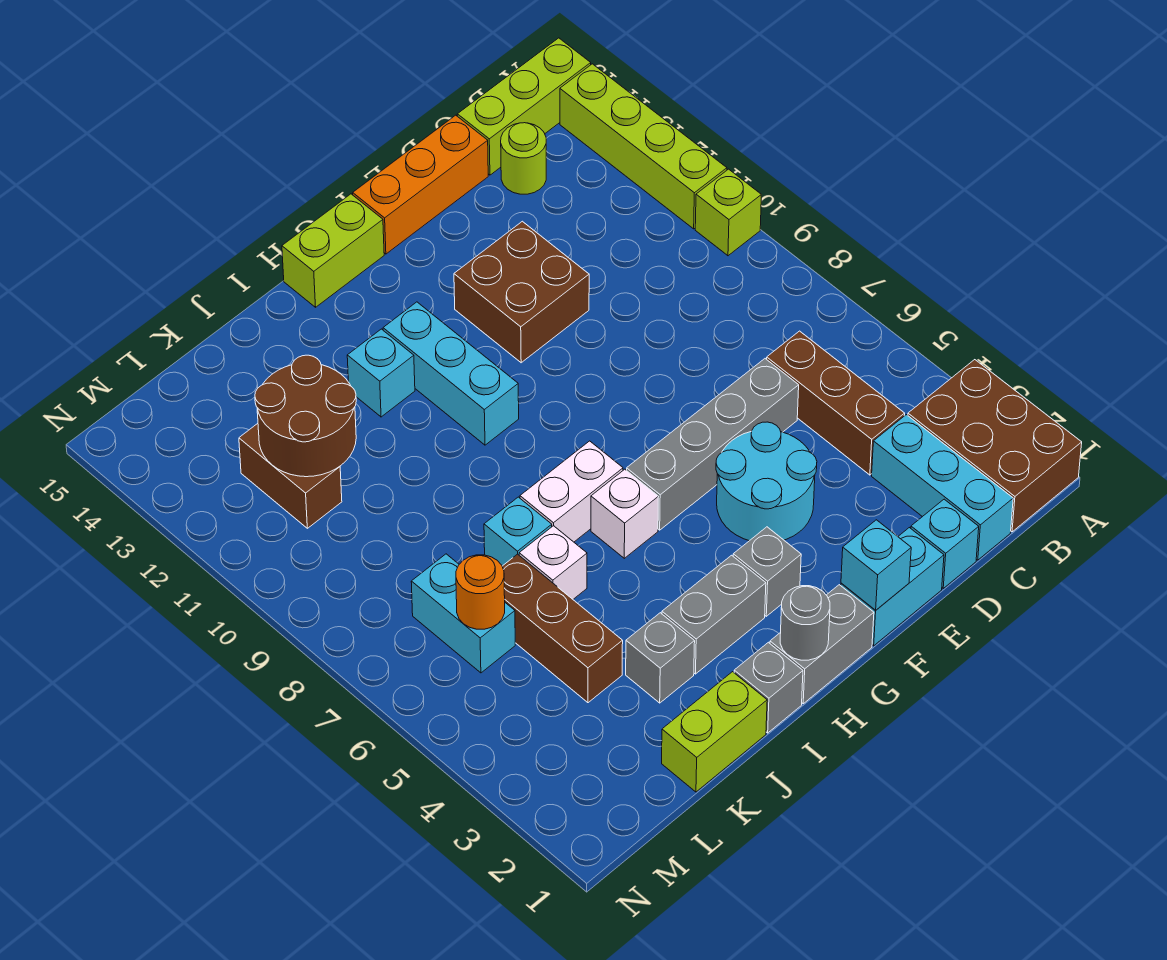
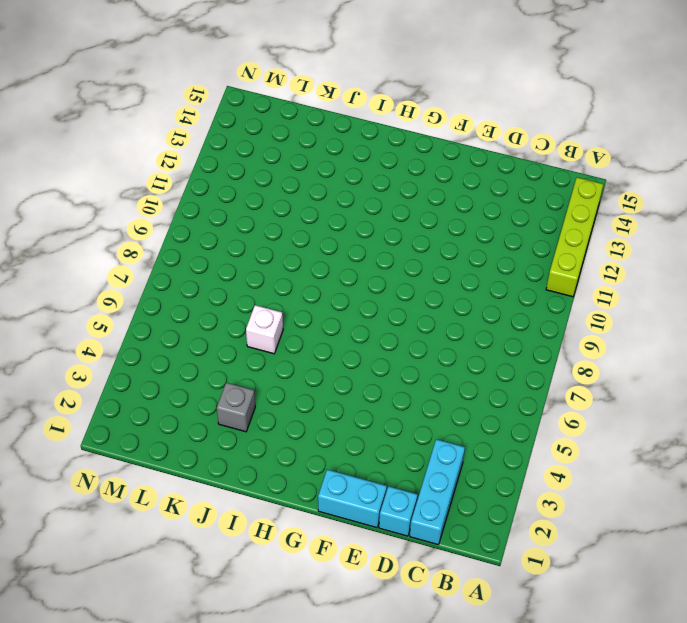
none -> brown brick A1:B3 level 1
none -> lime brick A10 level 1
none -> lime brick A15:C15 level 1
none -> brown brick C4:C6 level 1

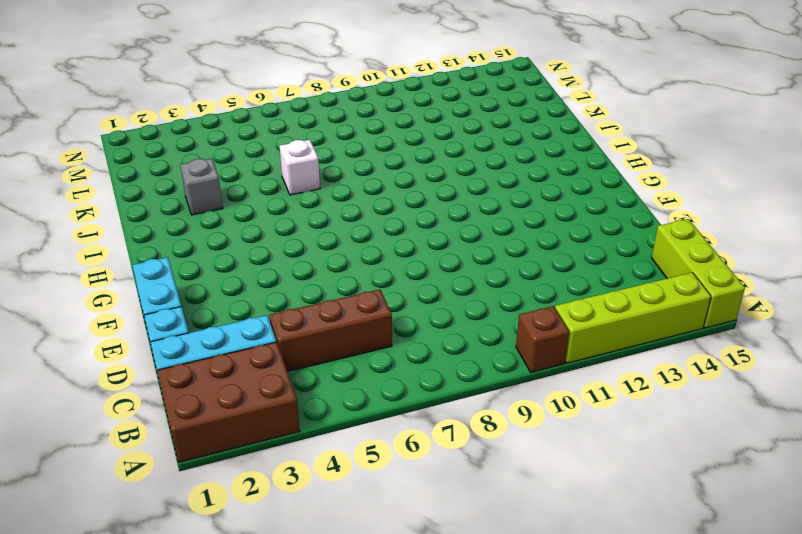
brown brick A10 level 1 -> lime brick A10 level 1
none -> lime round brick C14 level 1
none -> grey brick D6:G6 level 1
none -> orange brick D15:F15 level 1
none -> cyan round brick E4:F5 level 1

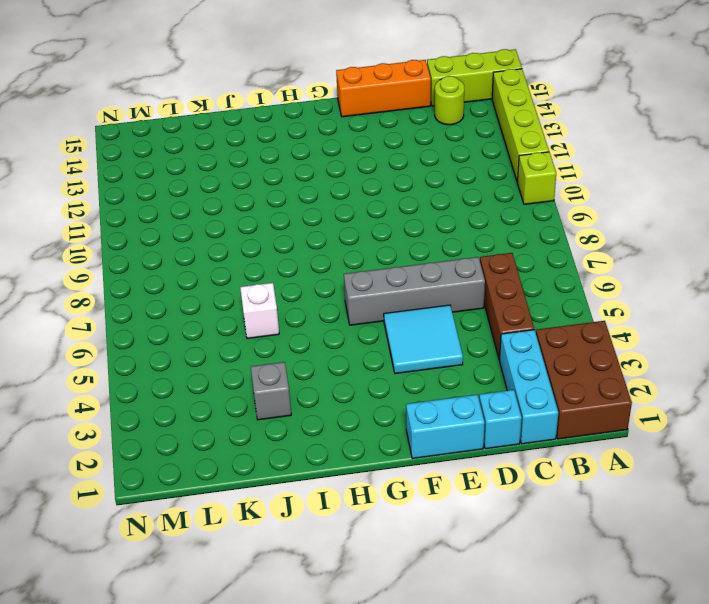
cyan tile E4:F5 level 1 -> cyan round brick E4:F5 level 1
none -> brown brick E11:F12 level 1
none -> grey brick G1:H1 level 1
none -> grey brick G3 level 1
none -> lime brick G15:H15 level 1

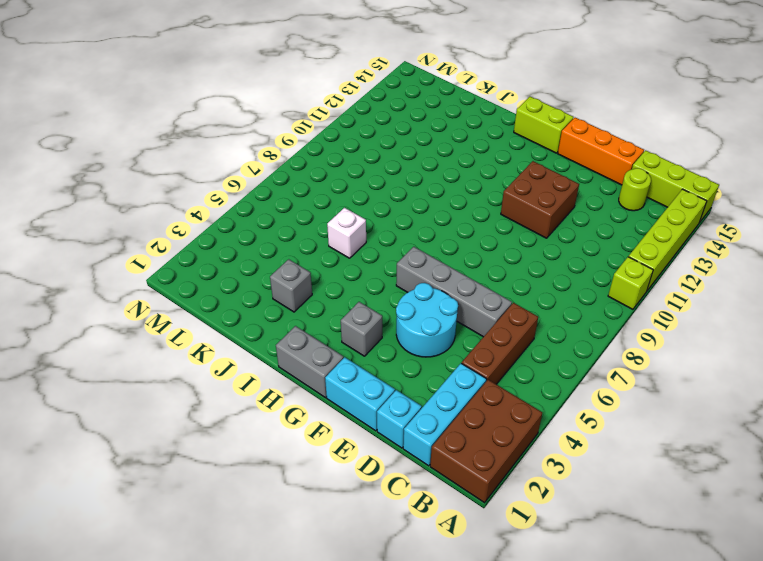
none -> grey brick H3:I3 level 1
none -> white brick H6 level 1
none -> white brick H7:I7 level 1
none -> cyan brick H10:H12 level 1

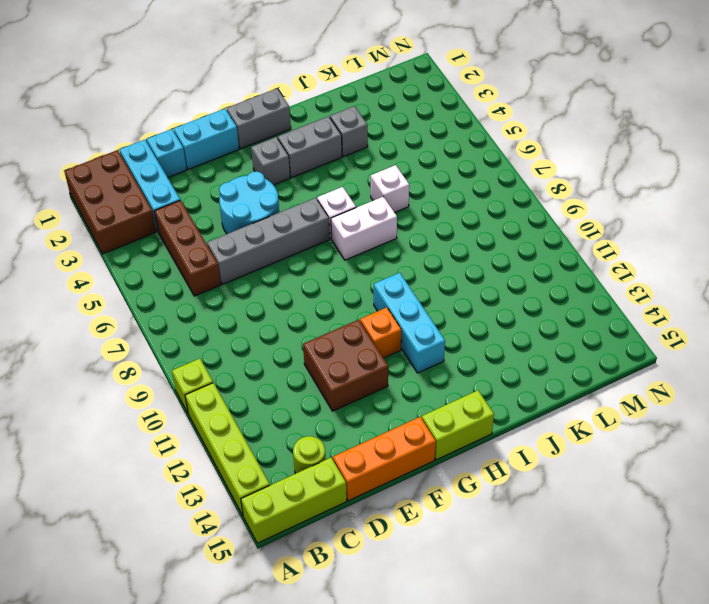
orange brick G11 level 1 -> none
none -> grey brick I1 level 1
none -> cyan brick I12 level 1
none -> lime brick J1:K1 level 1
none -> cyan brick J7 level 1

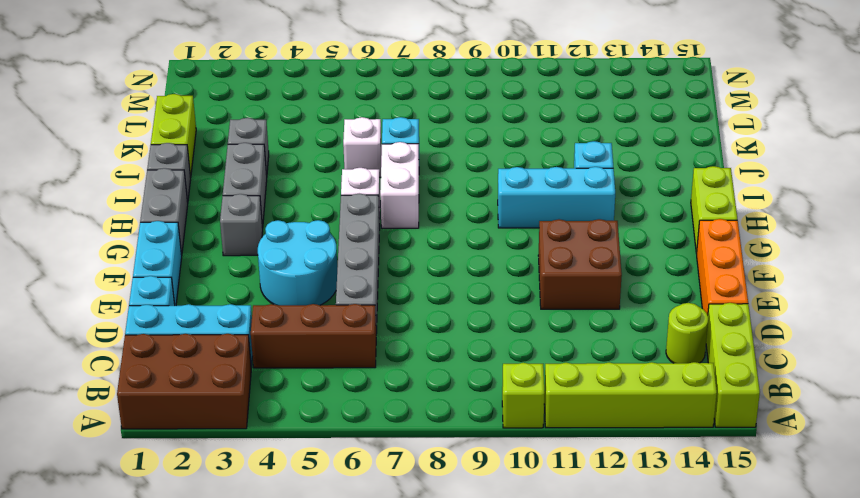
none -> brown brick K4:K6 level 1
none -> cyan brick L6:L7 level 1
none -> brown brick L11:L12 level 1
none -> cyan brick F1 level 2

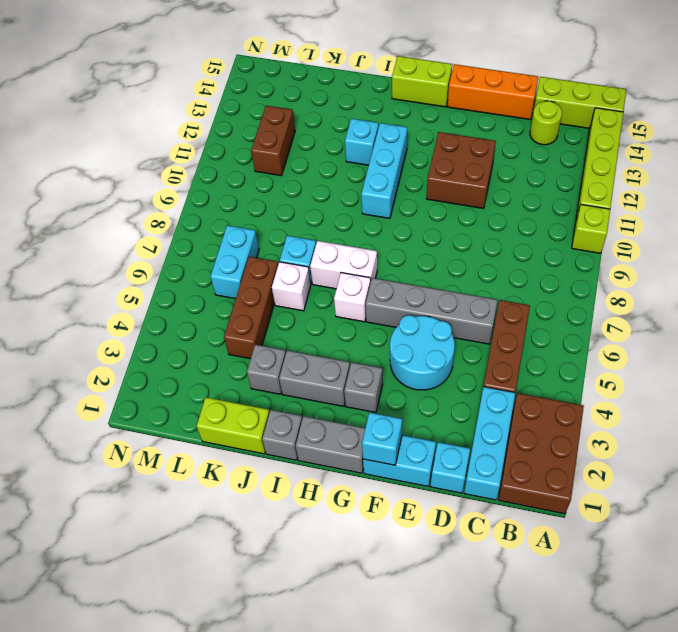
none -> grey round brick H1 level 2
none -> brown round brick K11:L12 level 2
none -> orange round brick L6 level 2

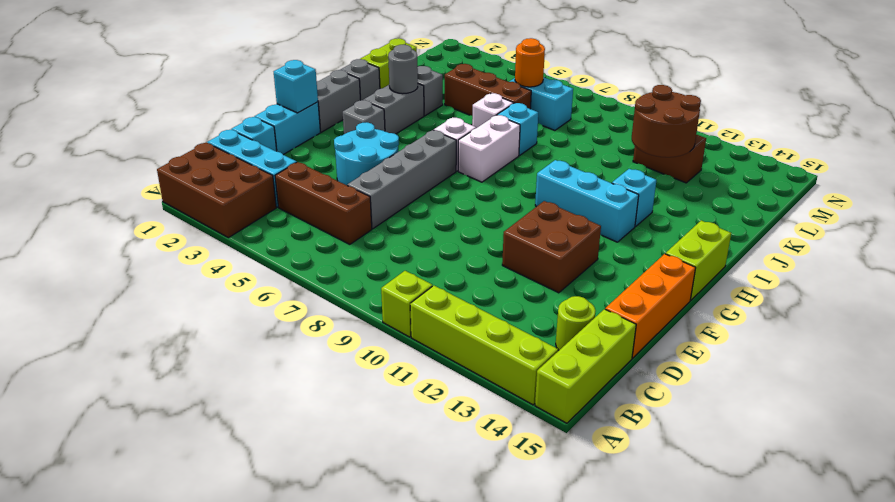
grey round brick I3 level 2 -> grey round brick H1 level 2

